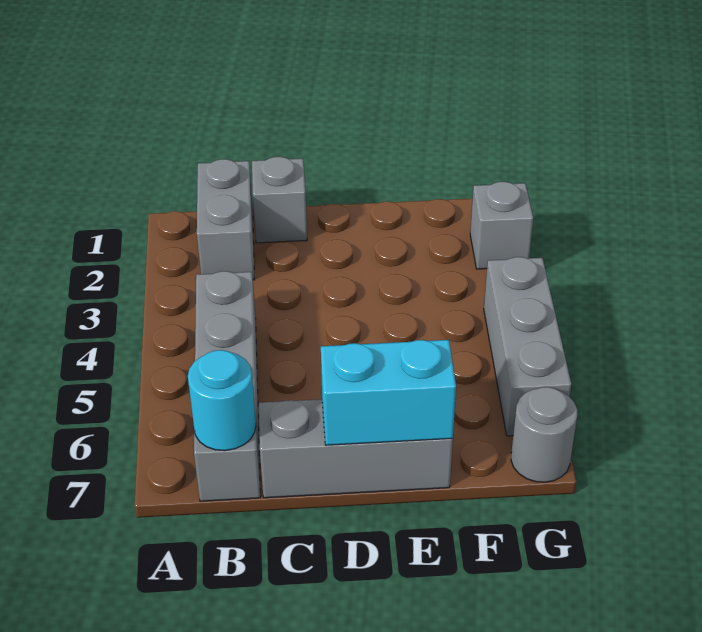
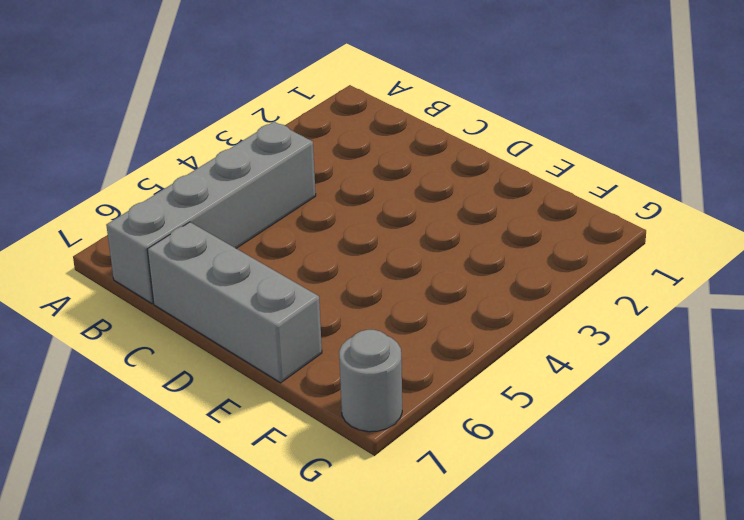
none -> grey brick B1:B2 level 1
none -> grey brick C1 level 1

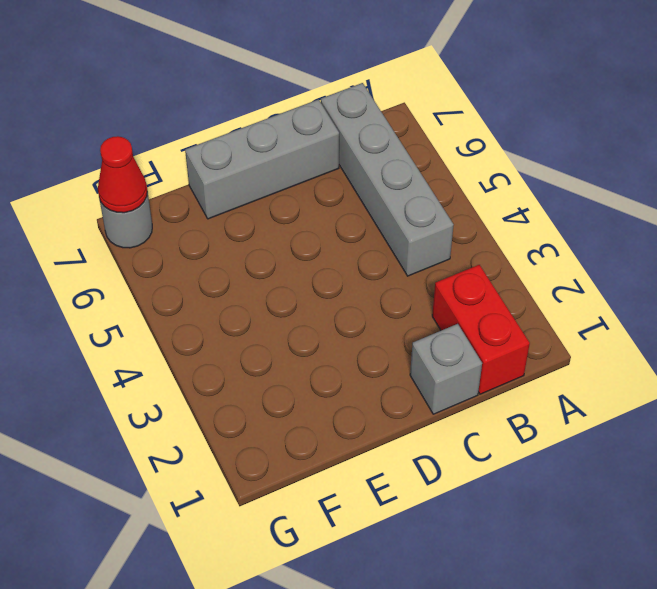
red brick B1:B2 level 1 -> grey brick B1:B2 level 1
red cone G7 level 2 -> none
none -> grey brick G2 level 1
none -> grey brick G4:G6 level 1

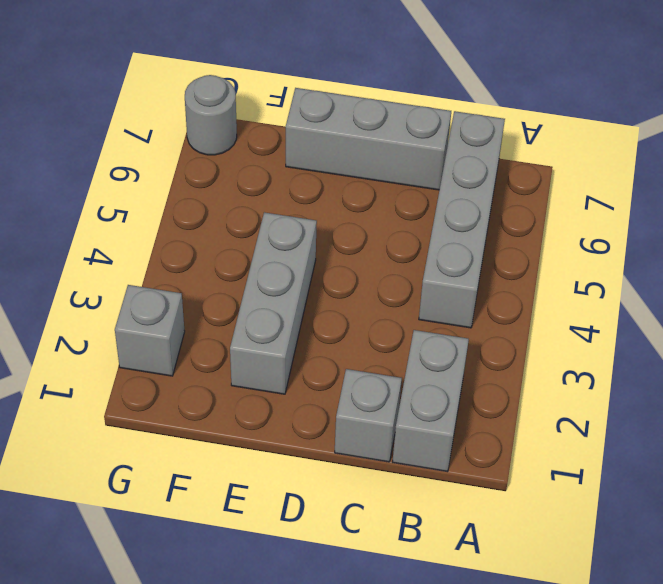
grey brick E2:E4 level 1 -> grey brick G4:G6 level 1
none -> cyan round brick B7 level 2
none -> cyan brick D7:E7 level 2

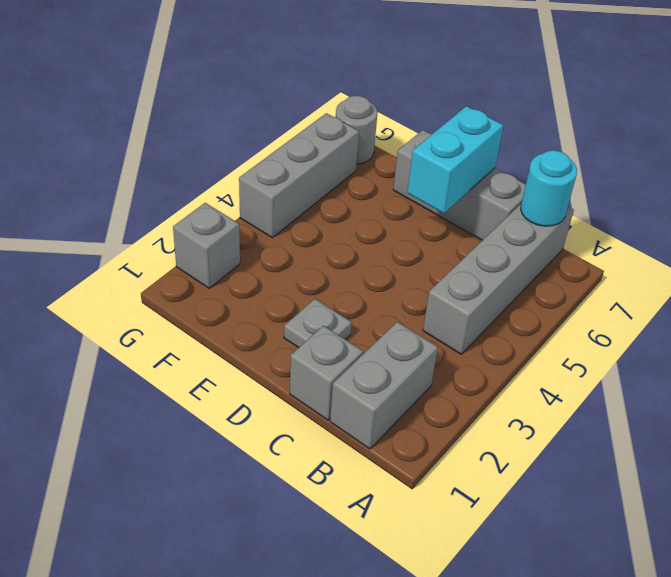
grey plate D2 level 1 -> none
cyan brick D6:D7 level 2 -> cyan brick D7:E7 level 2

